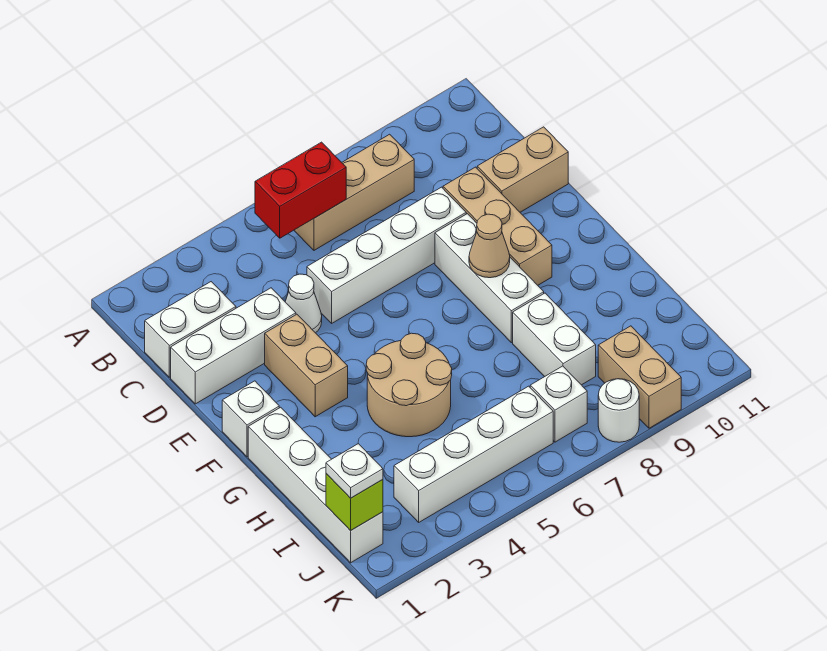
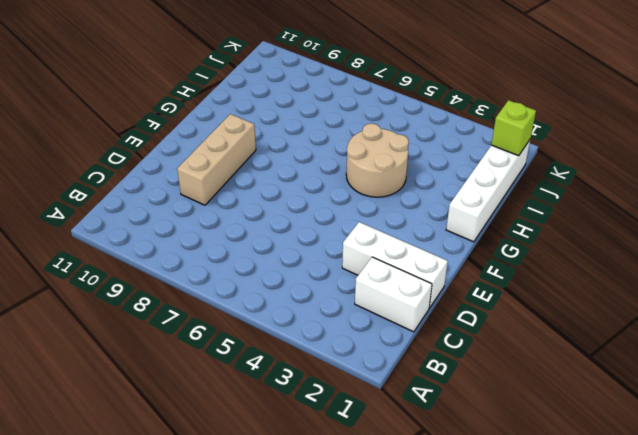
none -> tan brick B6:B8 level 1
none -> white cone D4 level 1
none -> white brick D5:D8 level 1

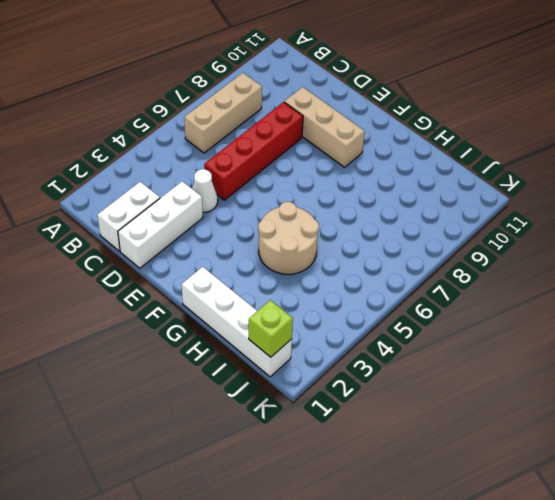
red brick D5:D8 level 1 -> white brick D5:D8 level 1
none -> tan brick D10:D11 level 1
none -> tan brick E3:F3 level 1
none -> white brick E8:G8 level 1

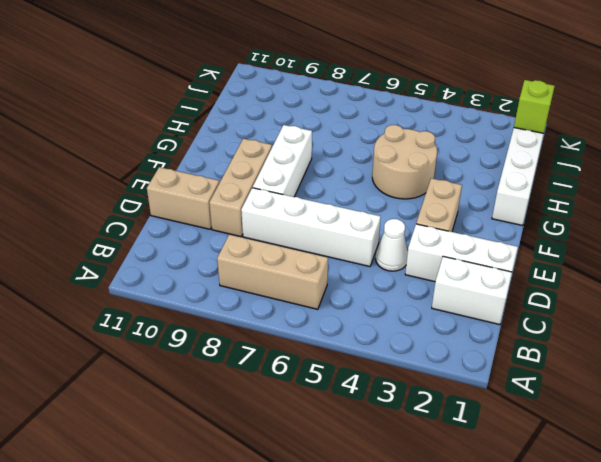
none -> white brick F1 level 1
none -> white brick H8:I8 level 1
none -> white brick J3:J6 level 1

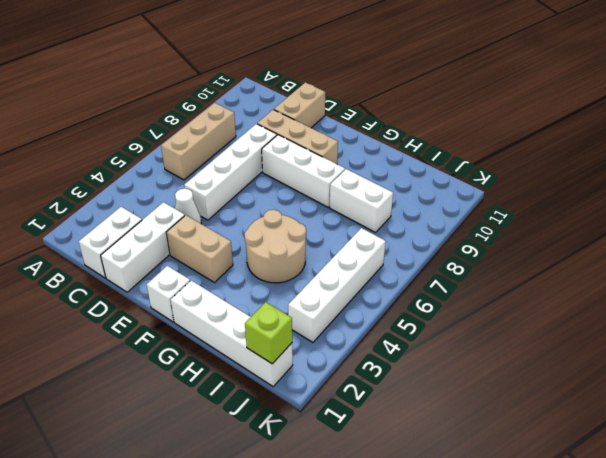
none -> white brick J7 level 1
none -> tan brick J9:K9 level 1
none -> white round brick K8 level 1

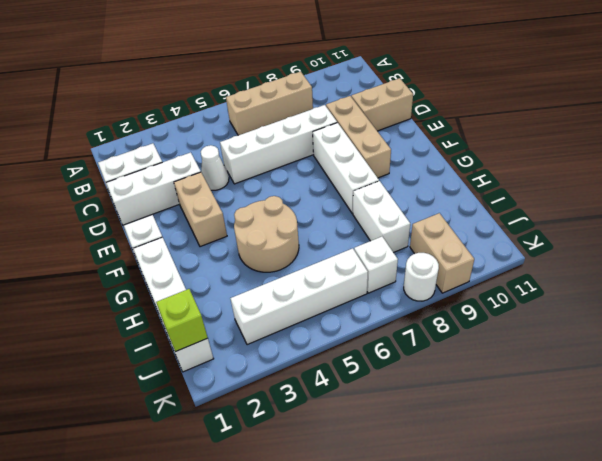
none -> red brick B5:B6 level 2
none -> tan cone F8 level 2
none -> white plate J1 level 3

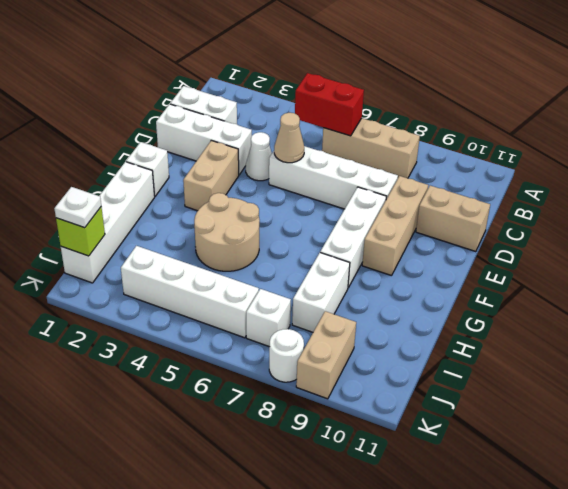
tan cone D5 level 2 -> tan cone F8 level 2

